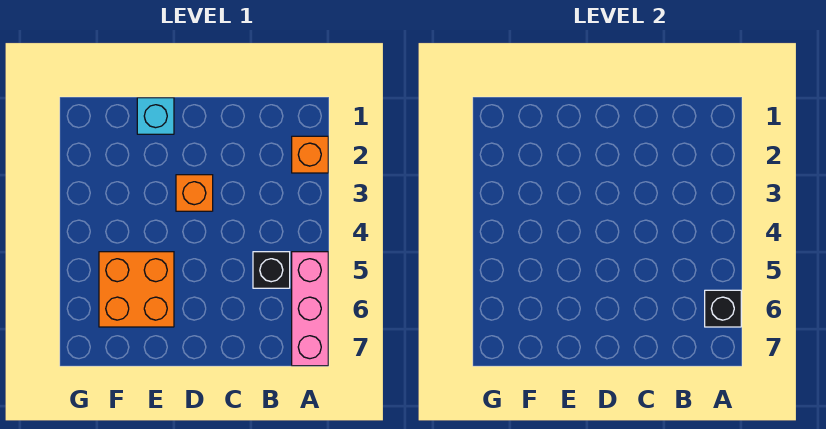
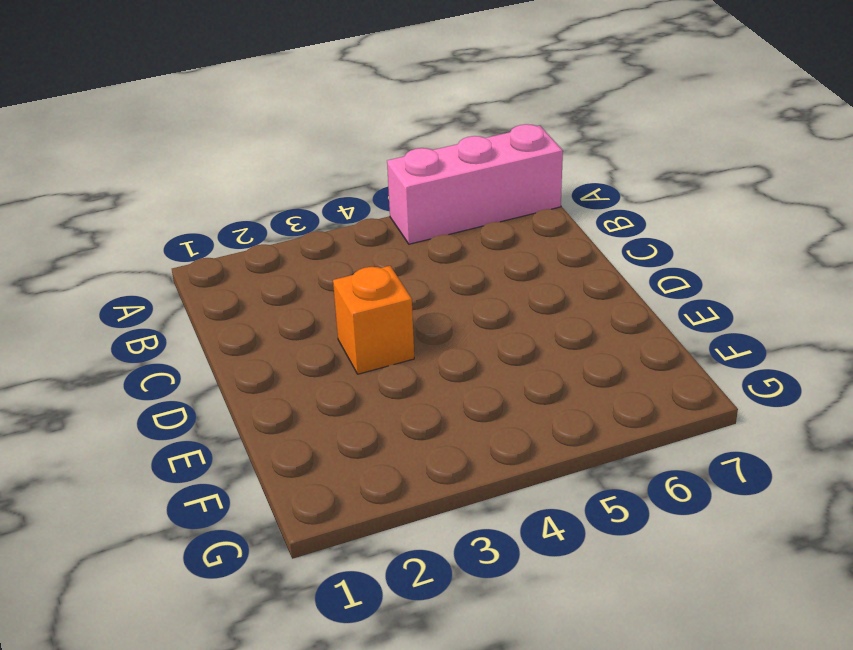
none -> orange brick A2 level 1
none -> black brick B5 level 1

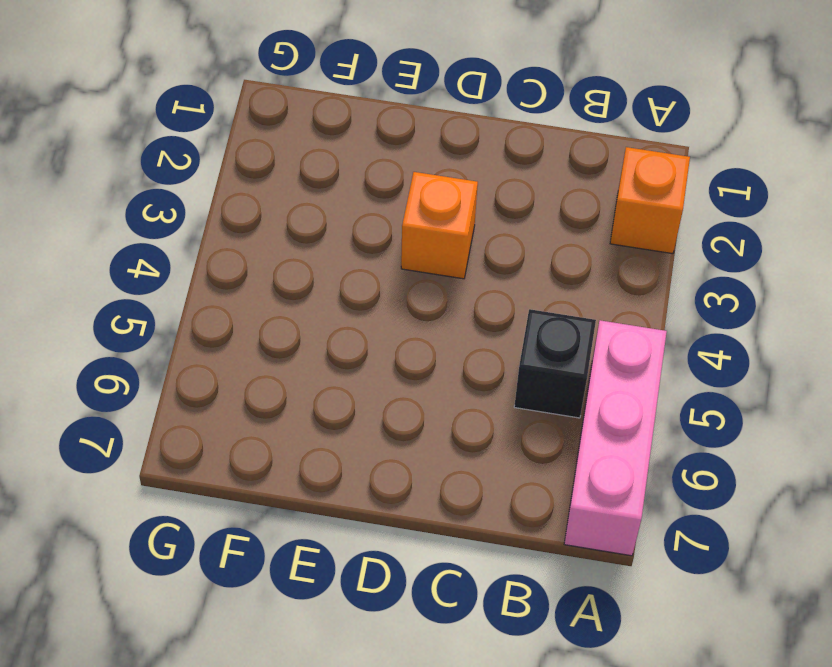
none -> cyan brick E1 level 1
none -> orange brick E5:F6 level 1

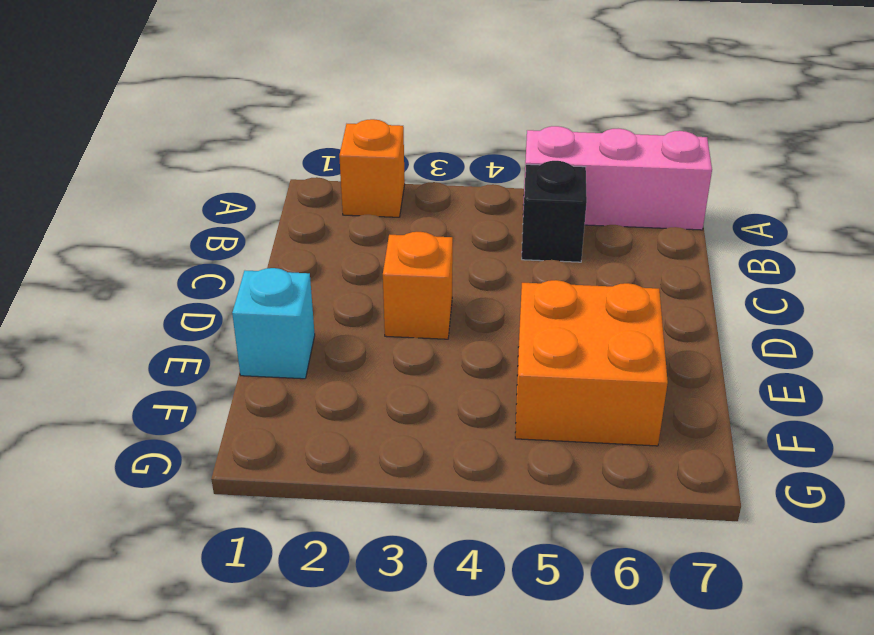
none -> black brick A6 level 2

